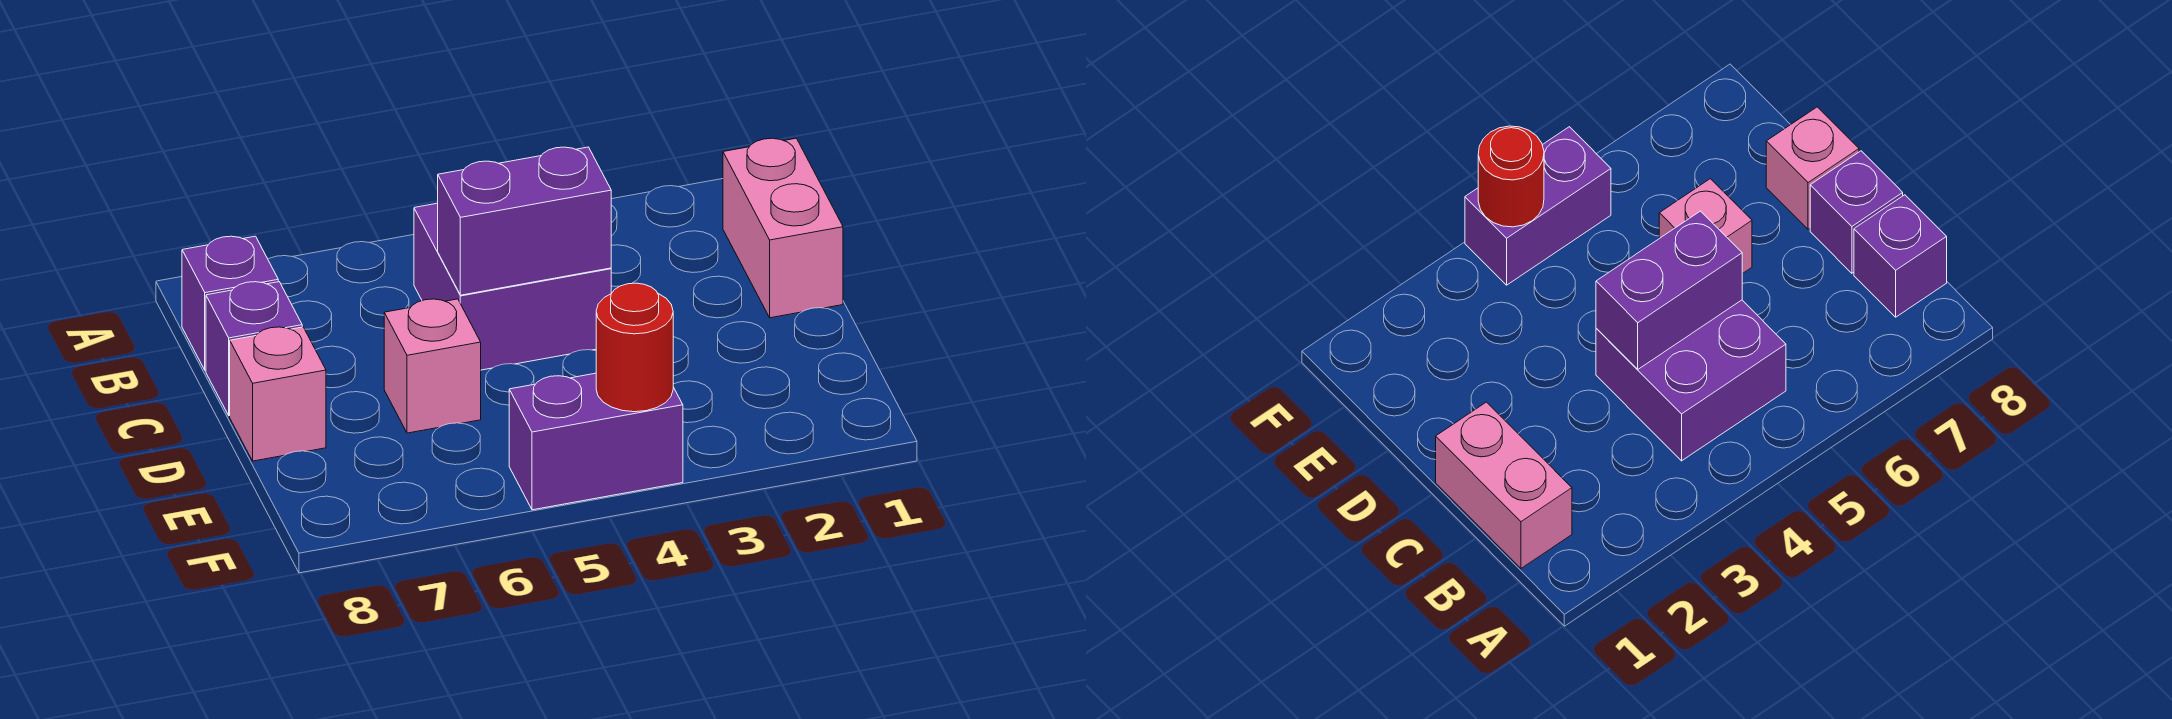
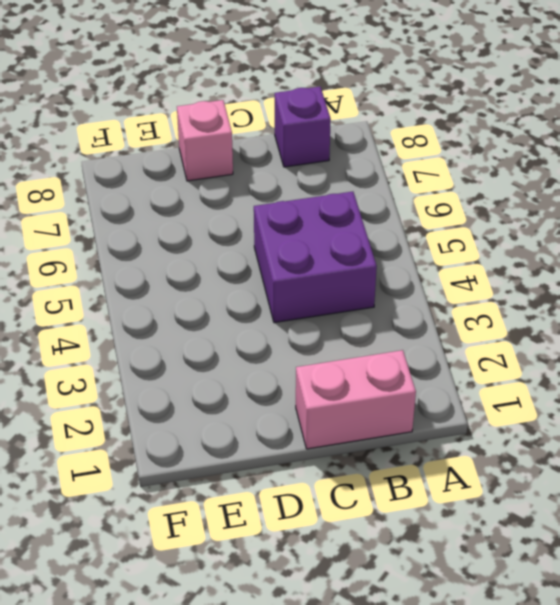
none -> purple brick C8 level 1
none -> pink brick D6 level 1

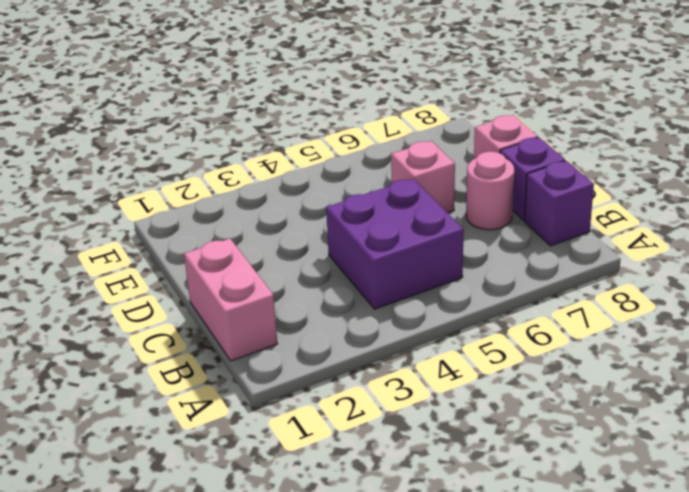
pink round brick C7 level 1 -> none
none -> purple brick F4:F5 level 1
none -> purple brick C4:C5 level 2

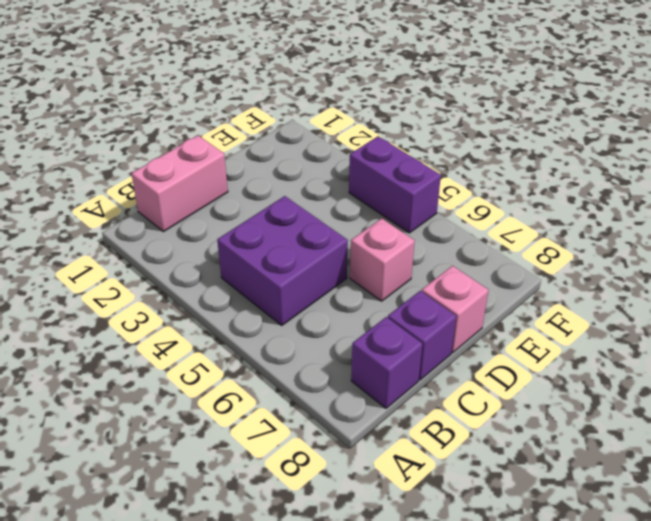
none -> purple brick C4:C5 level 2
none -> red round brick F4 level 2

